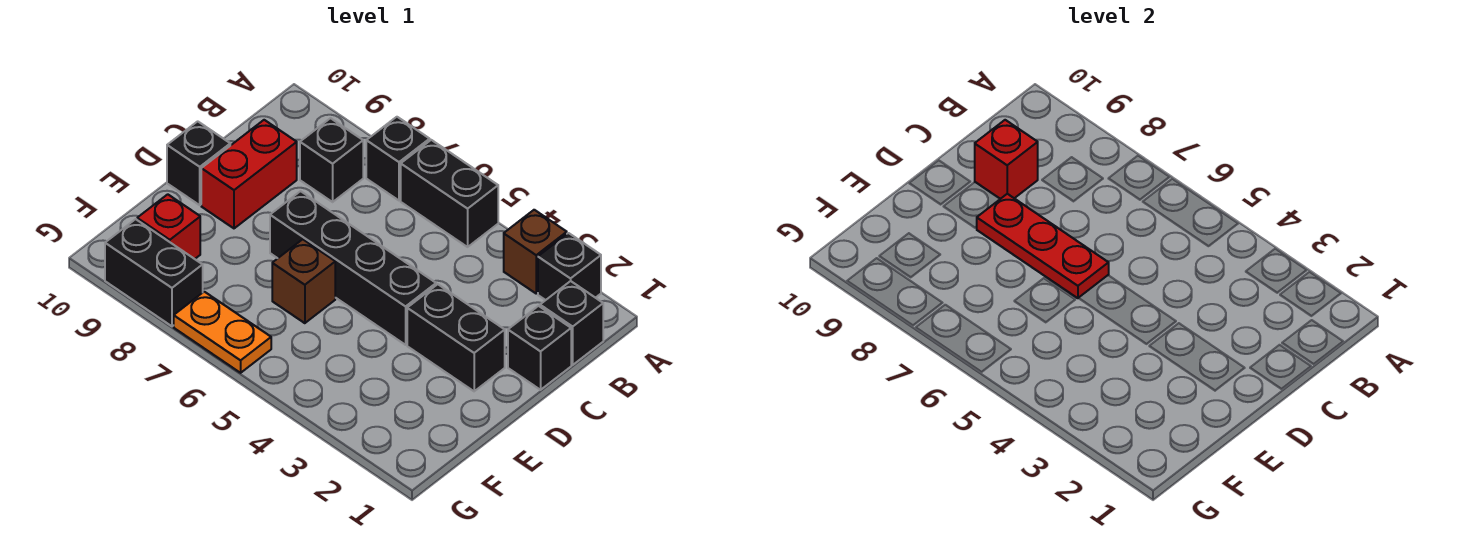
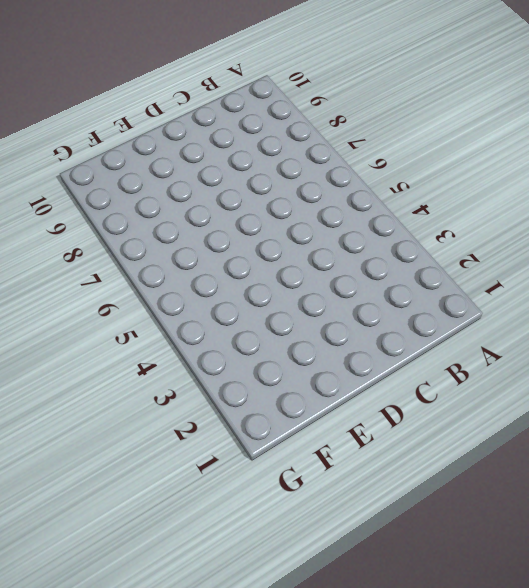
none -> black brick A2 level 1
none -> brown brick A3 level 1
none -> black brick A5:A6 level 1

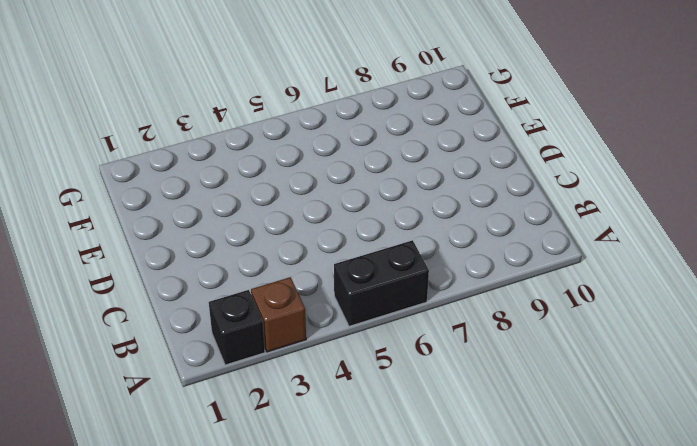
none -> black brick A7 level 1
none -> black brick B1 level 1
none -> black brick B8 level 1

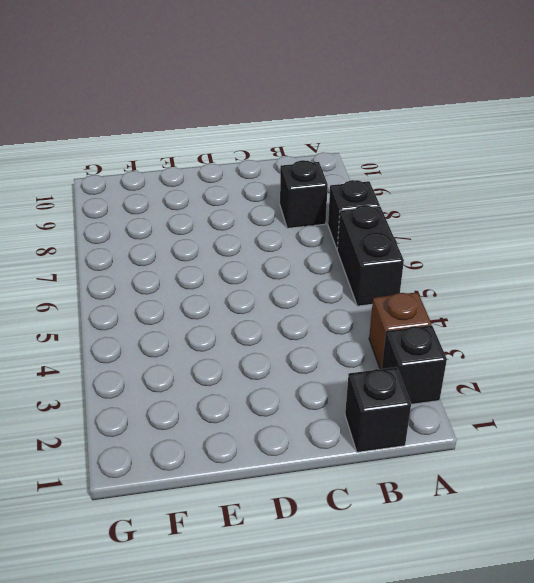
none -> black brick C1 level 1
none -> red brick C9:D9 level 1
none -> black brick D2:D3 level 1

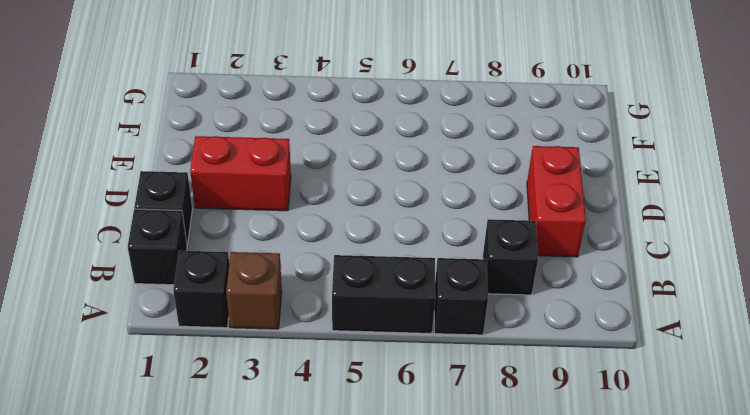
red brick D2:D3 level 1 -> black brick D2:D3 level 1
none -> black brick D4:D7 level 1
none -> black brick D10 level 1
none -> brown brick E6 level 1

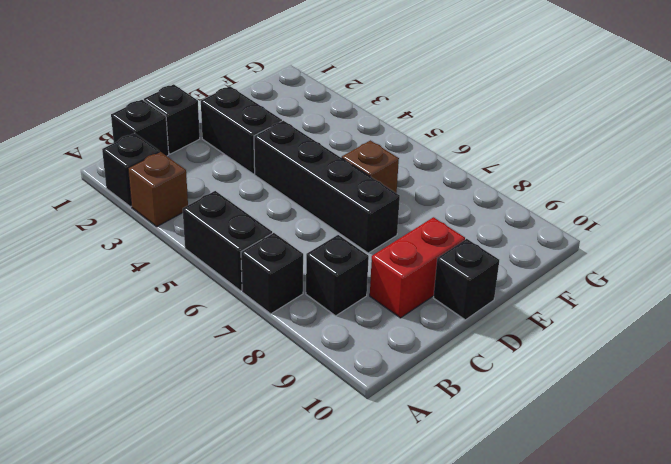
none -> red brick F9 level 1
none -> orange plate G6:G7 level 1
none -> black brick G8:G9 level 1

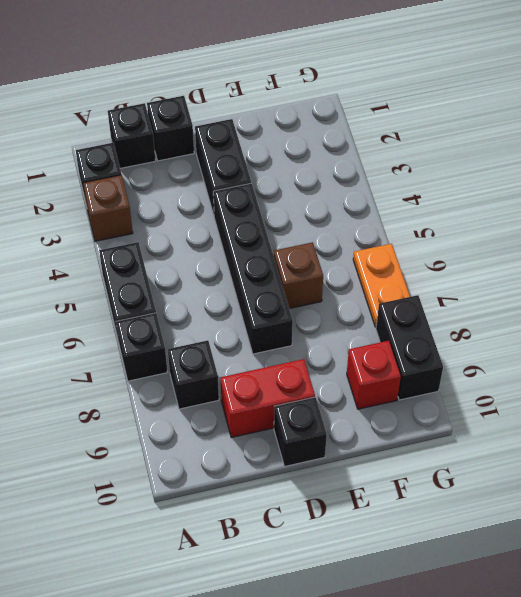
none -> red brick C9 level 2
none -> red plate D6:D8 level 2

